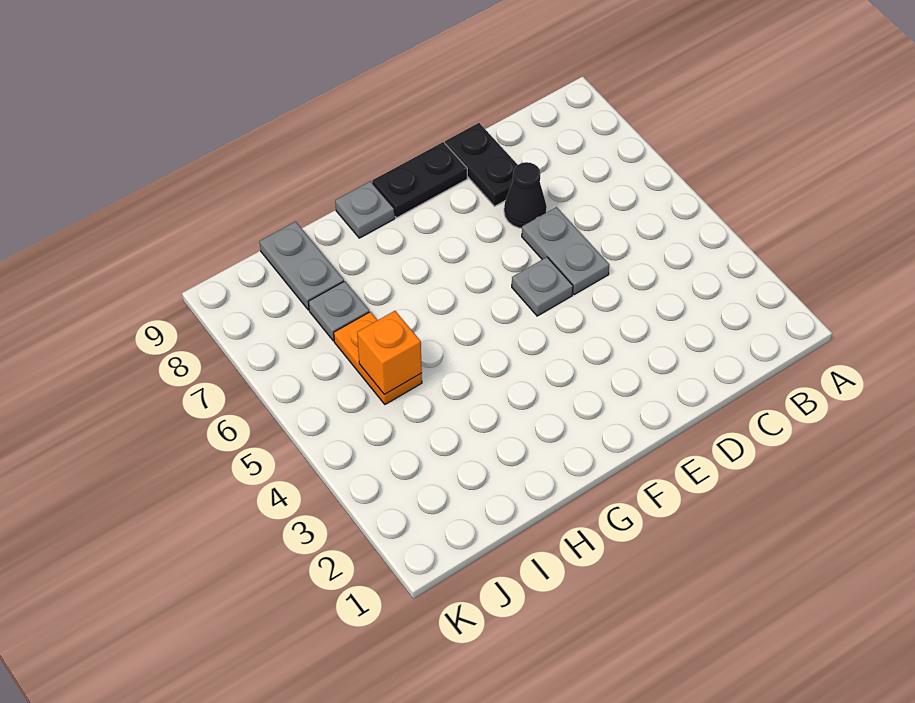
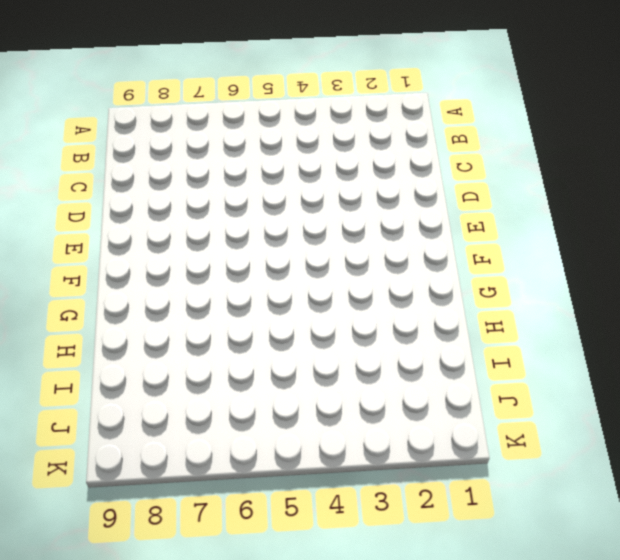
none -> grey plate D5:D6 level 1
none -> black cone D7 level 1

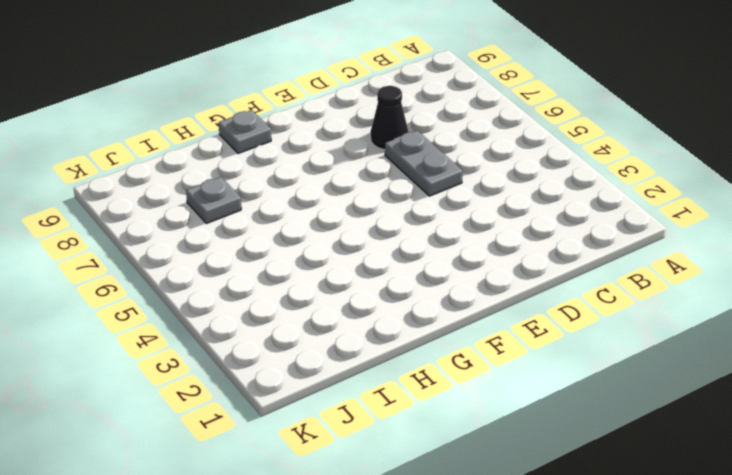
none -> black plate D8:D9 level 1
none -> grey plate E5 level 1

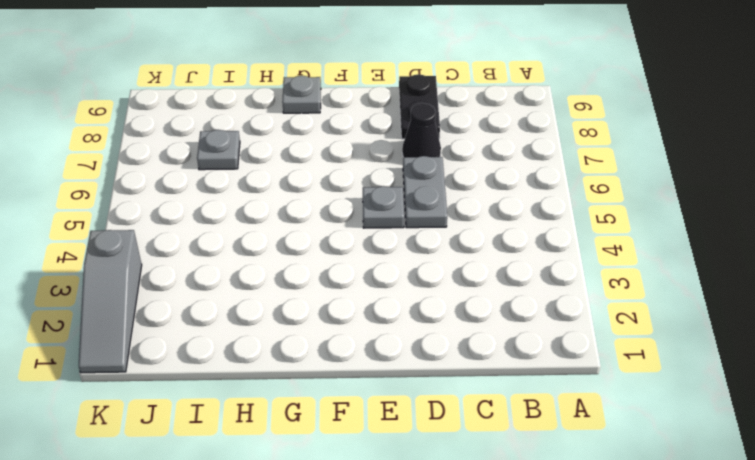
grey slope K1:K3 level 1 top 3 -> none
none -> black plate E9:F9 level 1
none -> orange plate I5:I6 level 1

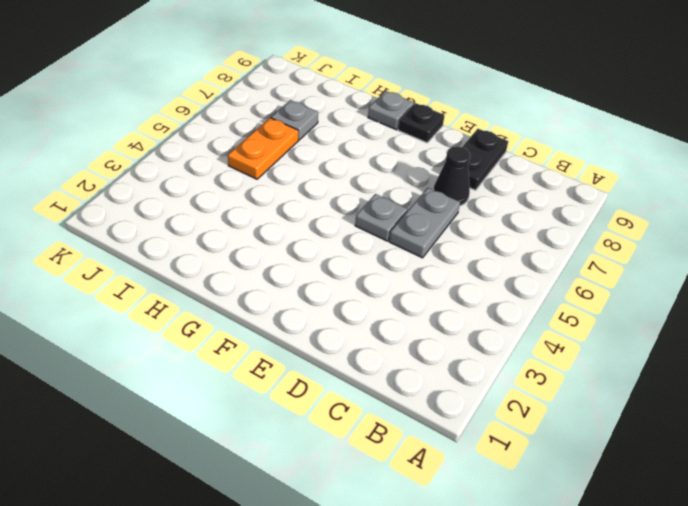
black plate F9 level 1 -> black plate E9:F9 level 1
none -> grey plate I8:I9 level 1
none -> orange brick I5 level 2

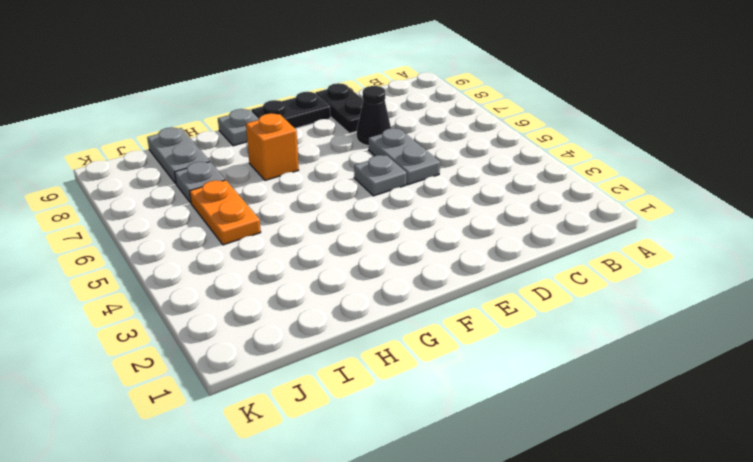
orange brick G7 level 1 -> orange brick I5 level 2

